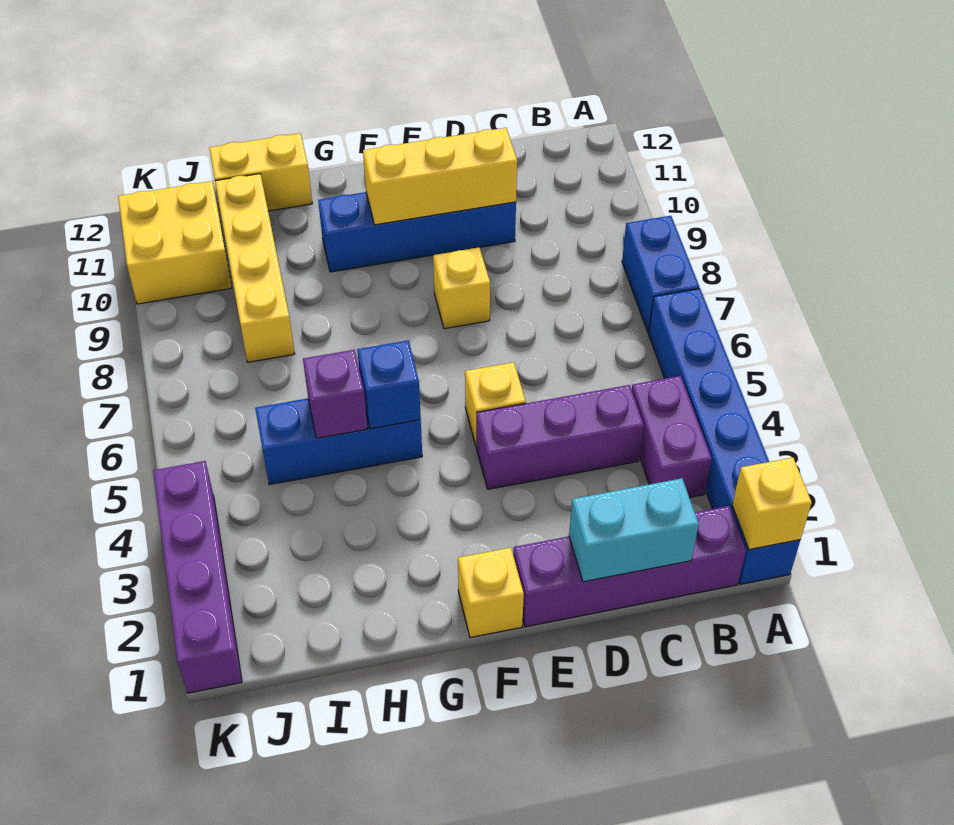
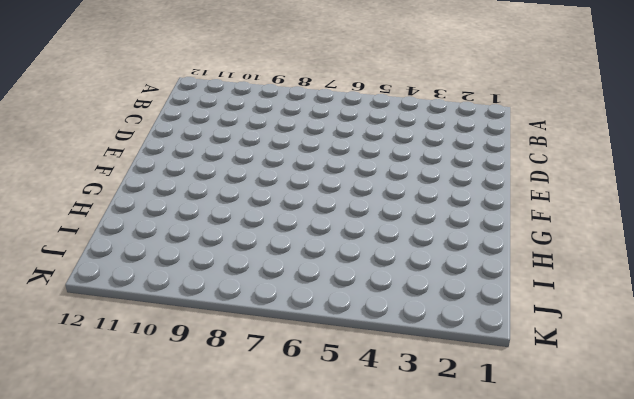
none -> blue brick A1:A6 level 1
none -> blue brick A7:A8 level 1
none -> purple brick B1:E1 level 1

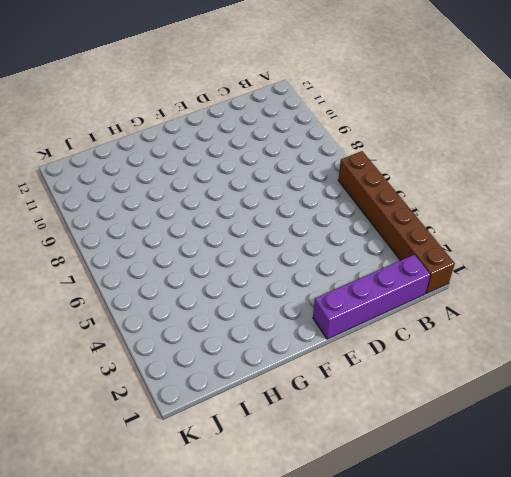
brown brick A1:A6 level 1 -> blue brick A1:A6 level 1
none -> blue brick A7:A8 level 1
none -> purple brick B3:B4 level 1
none -> purple brick C4:E4 level 1

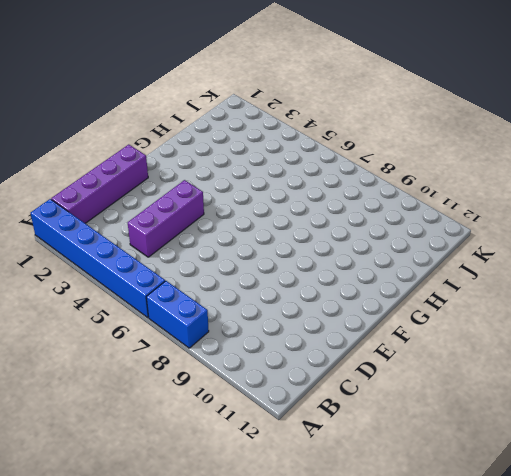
none -> purple brick B3:B4 level 1
none -> blue brick D10:G10 level 1
none -> yellow brick E5 level 1

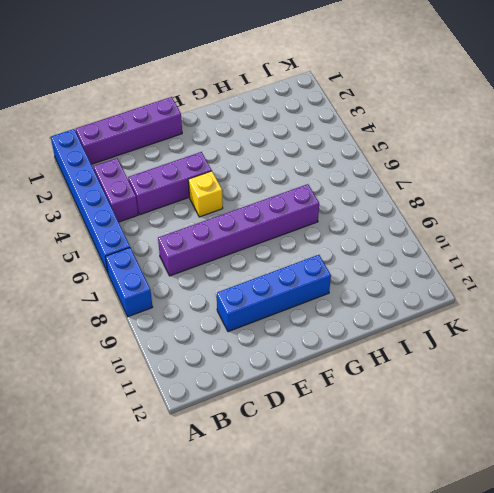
purple brick C7:H7 level 1 -> none
none -> yellow brick E8 level 1
none -> yellow brick F1 level 1
none -> blue brick G5:I5 level 1

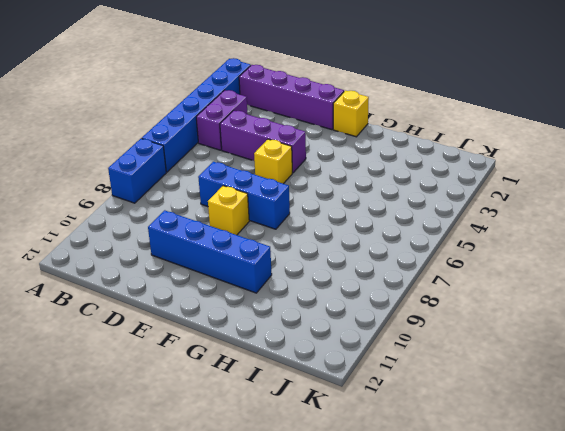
blue brick D7:F7 level 1 -> blue brick G5:I5 level 1
none -> yellow brick H12:I12 level 1
none -> yellow brick I8:I11 level 1
none -> yellow brick J10:K11 level 1

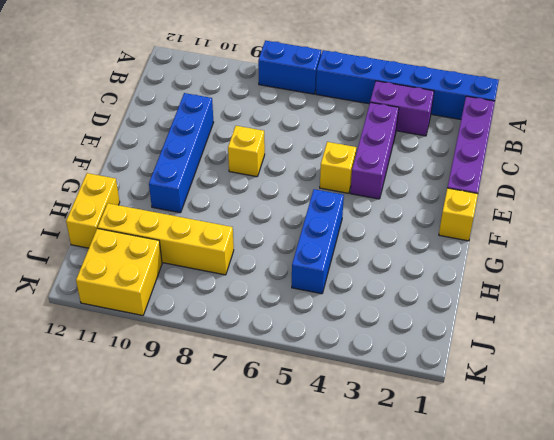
none -> purple brick K1:K4 level 1
none -> yellow brick A1 level 2
none -> cyan brick C1:D1 level 2

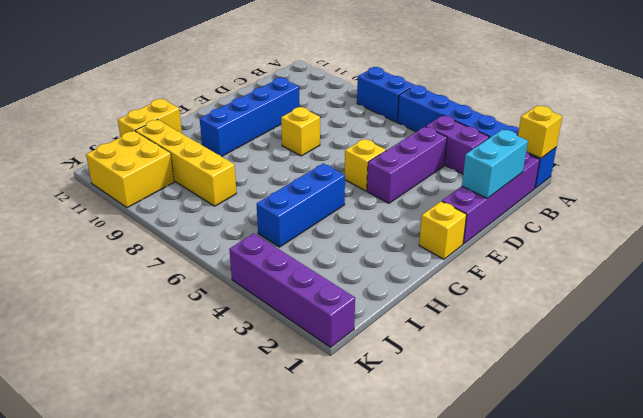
none -> yellow brick D10:F10 level 2
none -> blue brick G5 level 2
none -> purple brick H5 level 2

